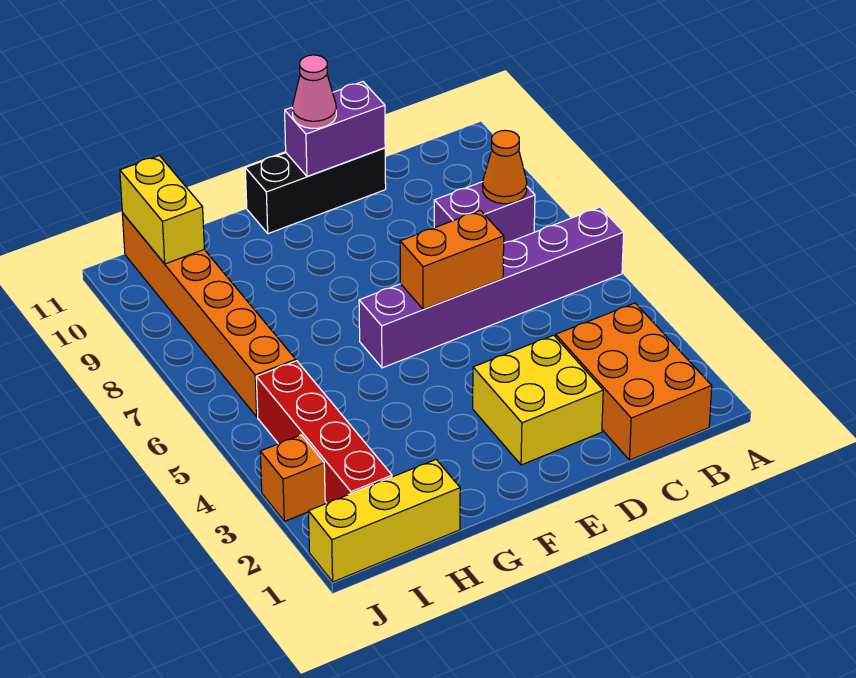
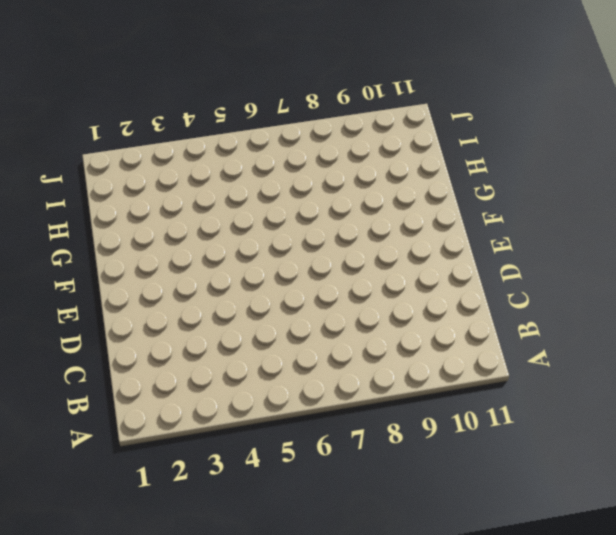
none -> purple brick A6:F6 level 1
none -> orange brick B1:C3 level 1
none -> purple brick B8:C8 level 1

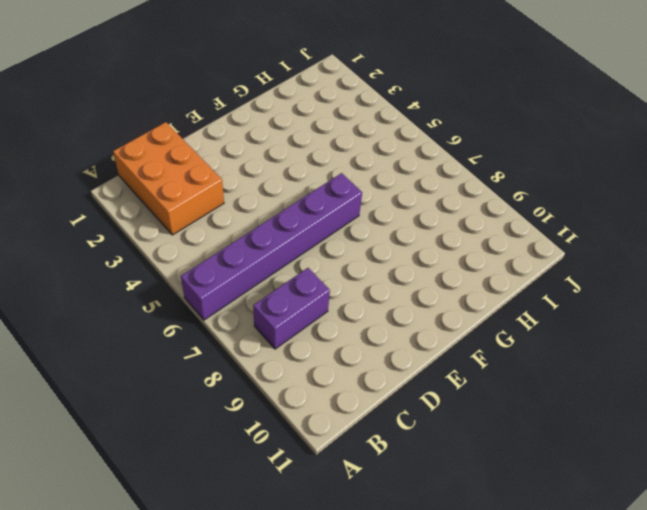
none -> yellow brick D2:E3 level 1
none -> black brick D11:F11 level 1
none -> yellow brick H1:J1 level 1

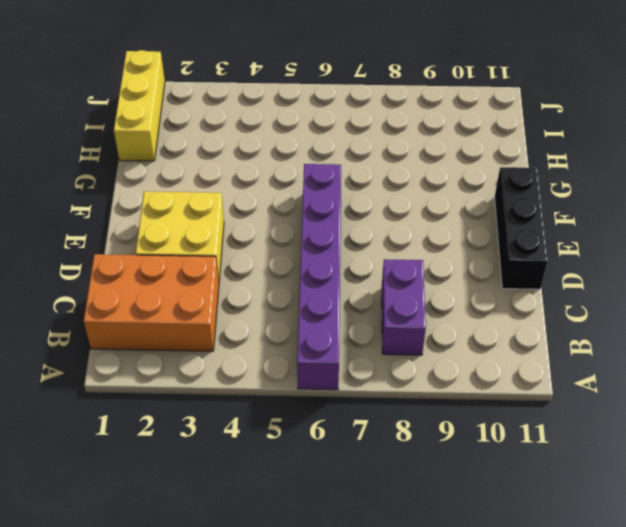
none -> red brick I2:I5 level 1
none -> orange brick I6:I11 level 1
none -> orange brick J3 level 1

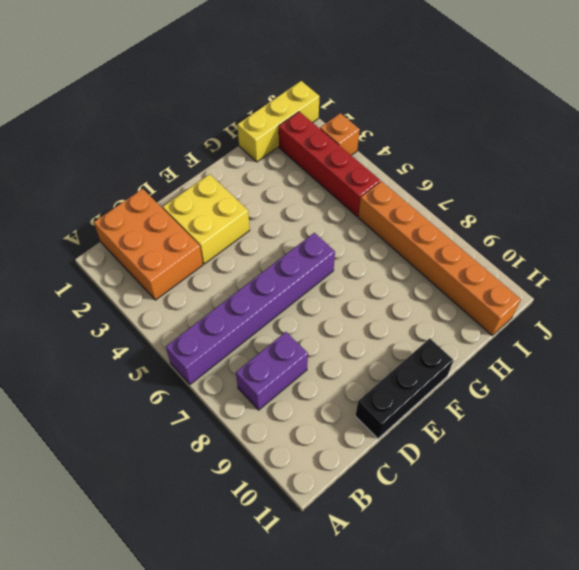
none -> orange cone B8 level 2
none -> orange brick D6:E6 level 2
none -> purple brick D11:E11 level 2

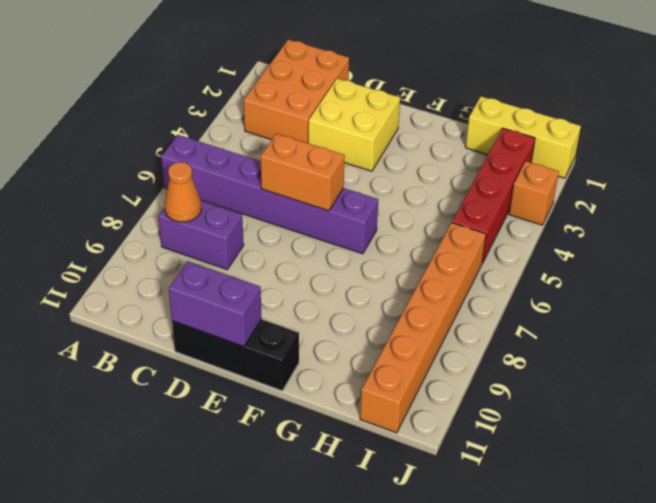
none -> yellow brick I10:I11 level 2
none -> pink cone E11 level 3

